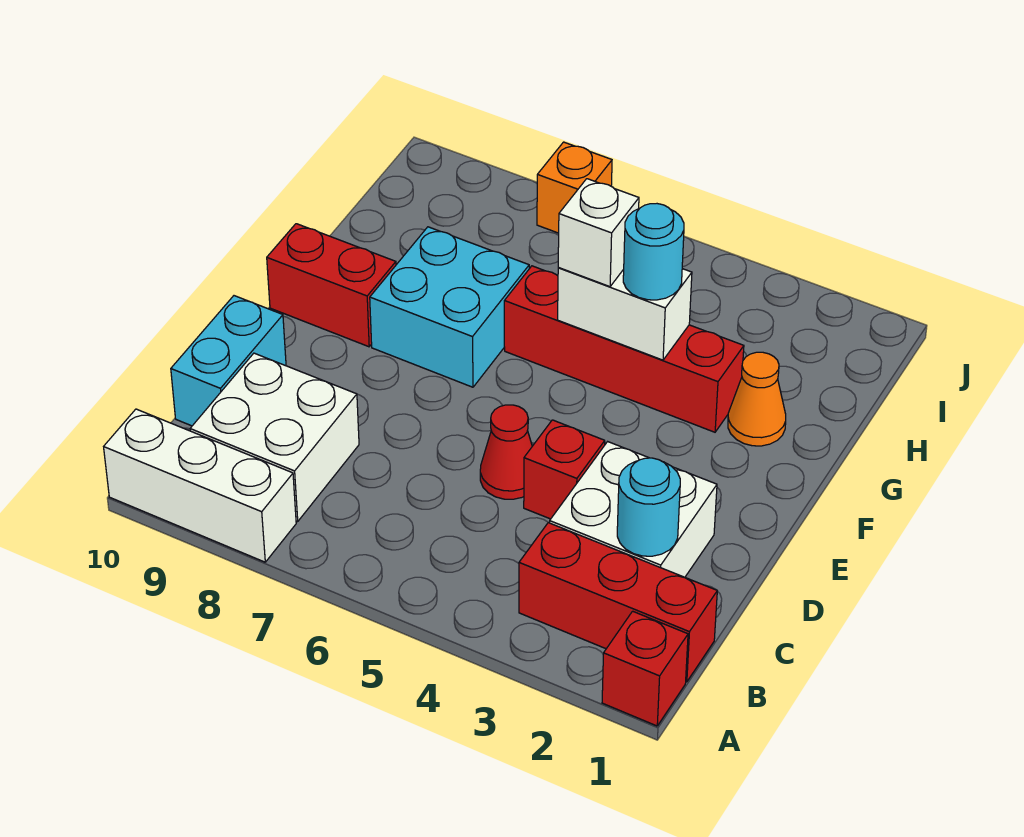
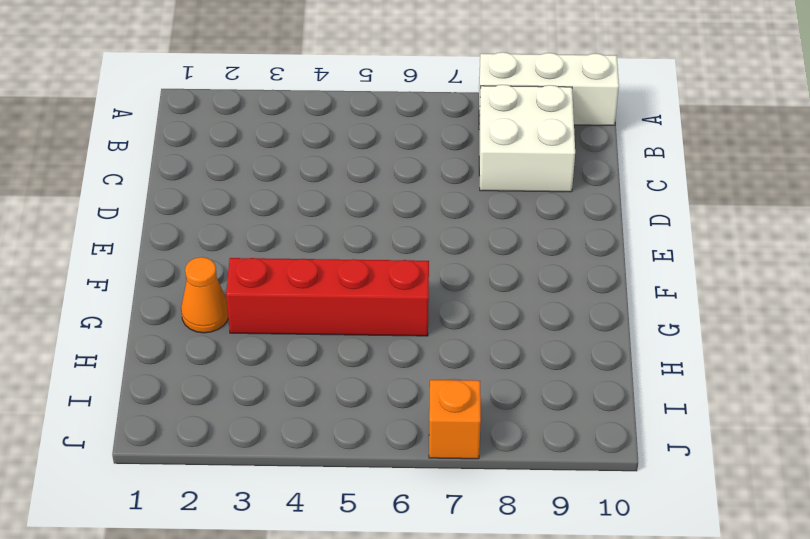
none -> red brick A1 level 1
none -> red brick B1:B3 level 1
none -> white brick C2:D3 level 1

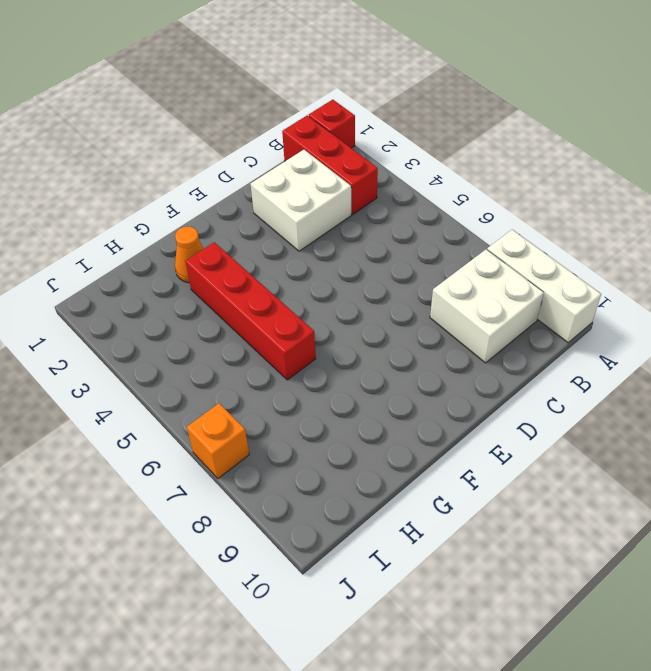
none -> cyan brick C10:D10 level 1
none -> red brick D4 level 1
none -> red cone D5 level 1

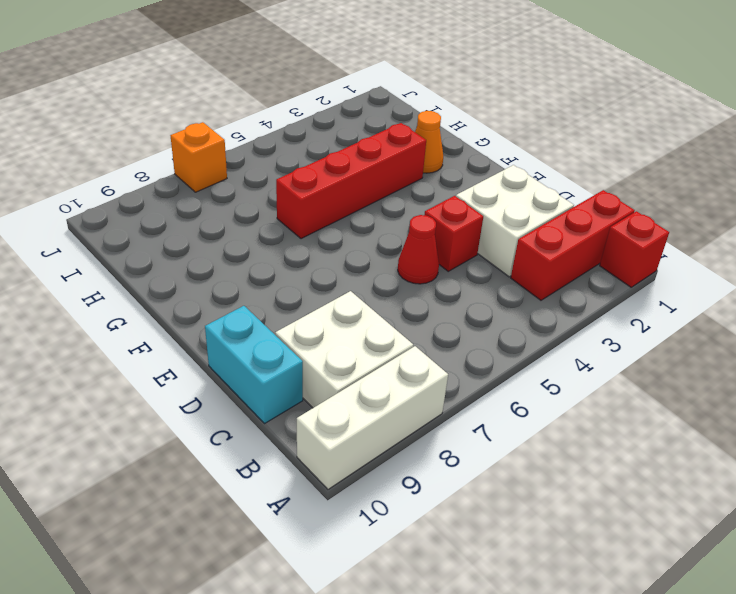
none -> cyan brick F7:G8 level 1
none -> red brick F9:F10 level 1
none -> cyan round brick C2 level 2

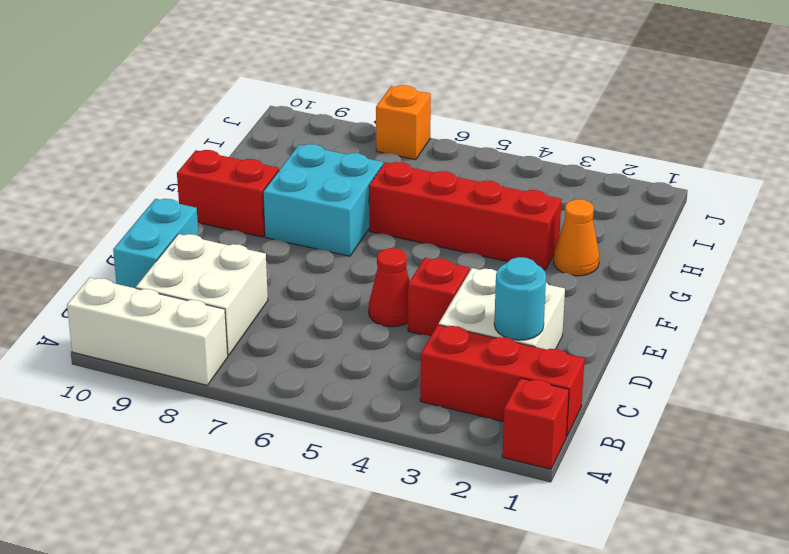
none -> white brick G4:G5 level 2
none -> cyan round brick G4 level 3
none -> white brick G5 level 3

